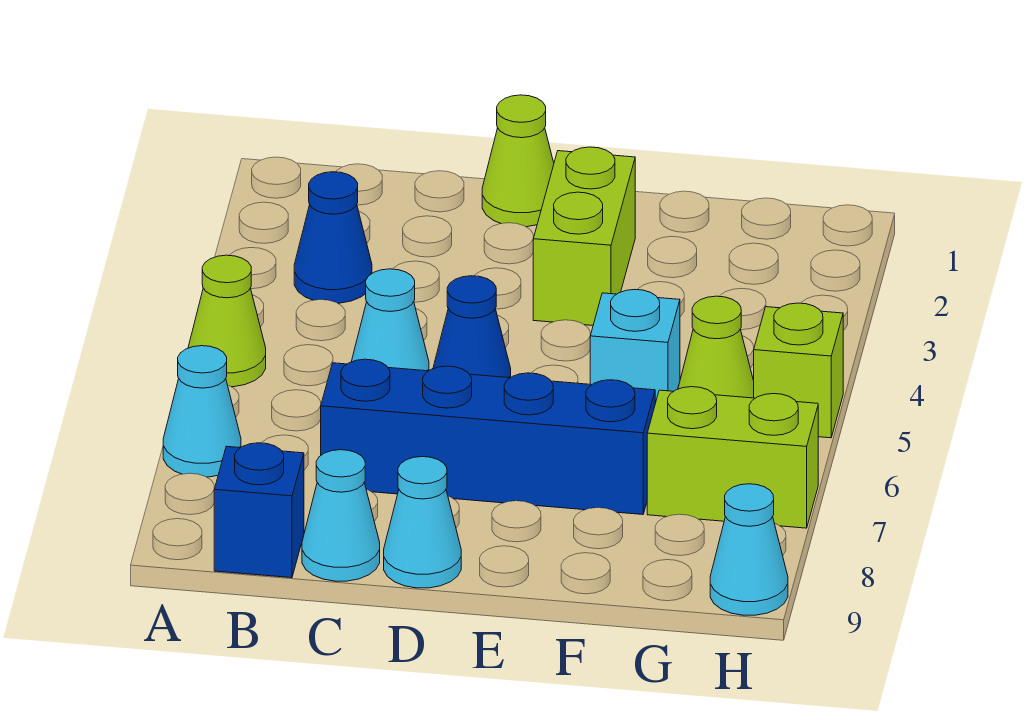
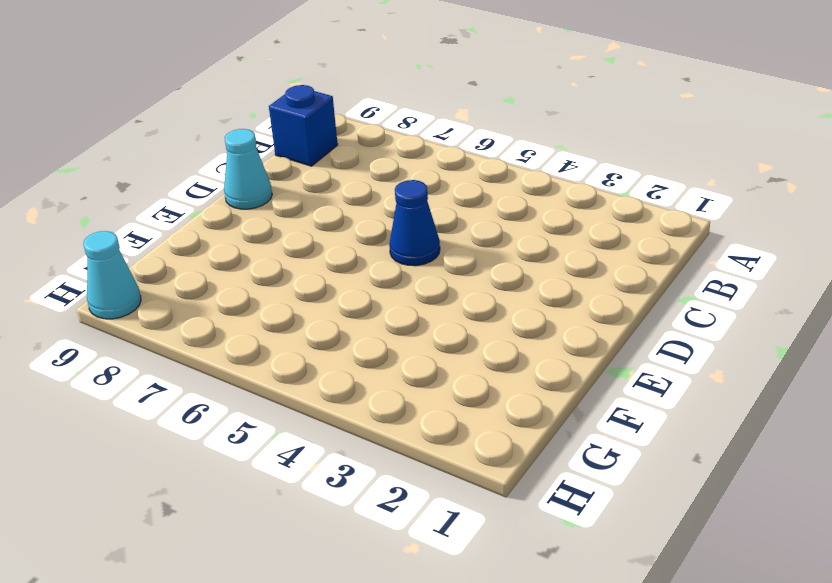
none -> lime cone A5 level 1
none -> cyan cone A7 level 1
none -> blue cone B3 level 1

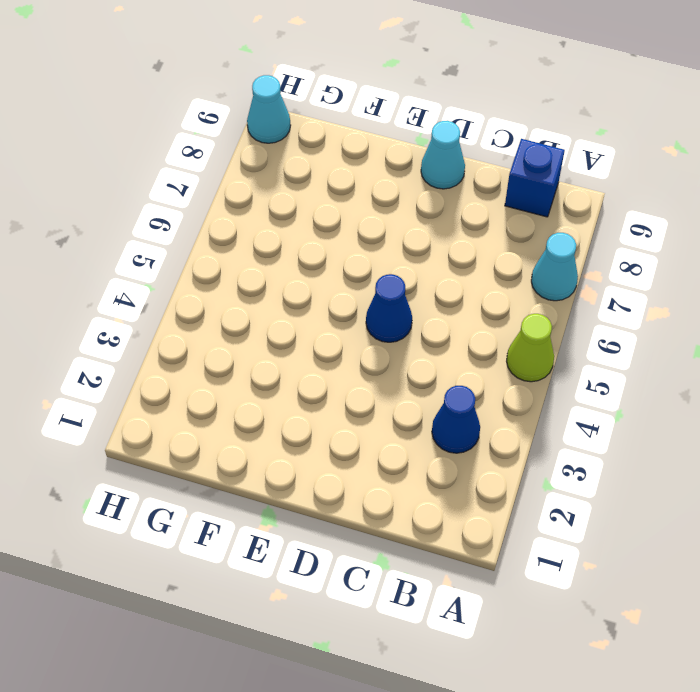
none -> cyan cone C5 level 1
none -> blue brick C7:F7 level 1
none -> cyan cone C9 level 1

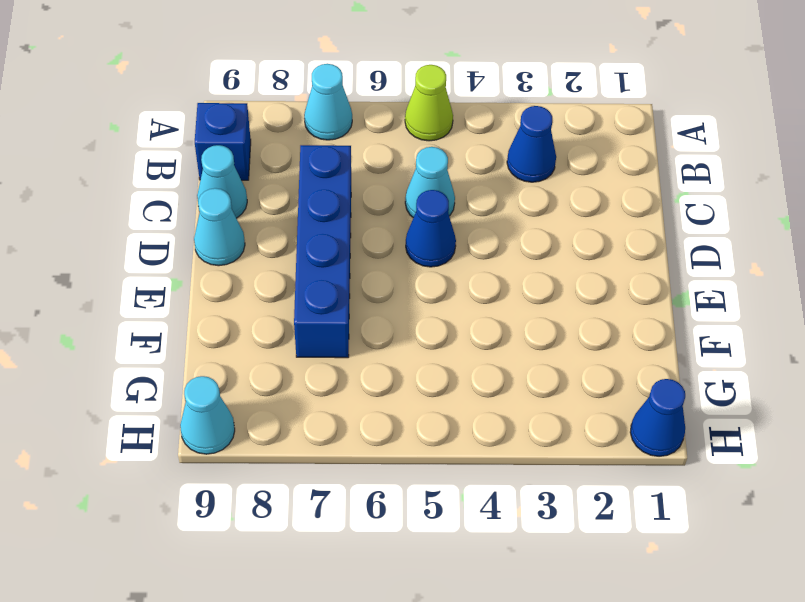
blue cone H1 level 1 -> none
none -> lime cone D1 level 1
none -> lime brick E2:E3 level 1
none -> cyan brick F5 level 1

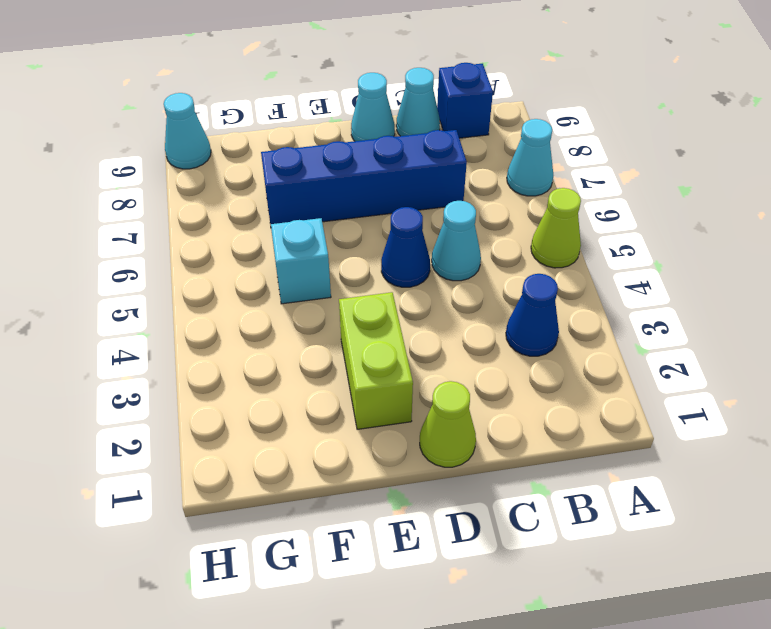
none -> lime cone G5 level 1
none -> lime brick G7:H7 level 1
none -> lime brick H5 level 1

